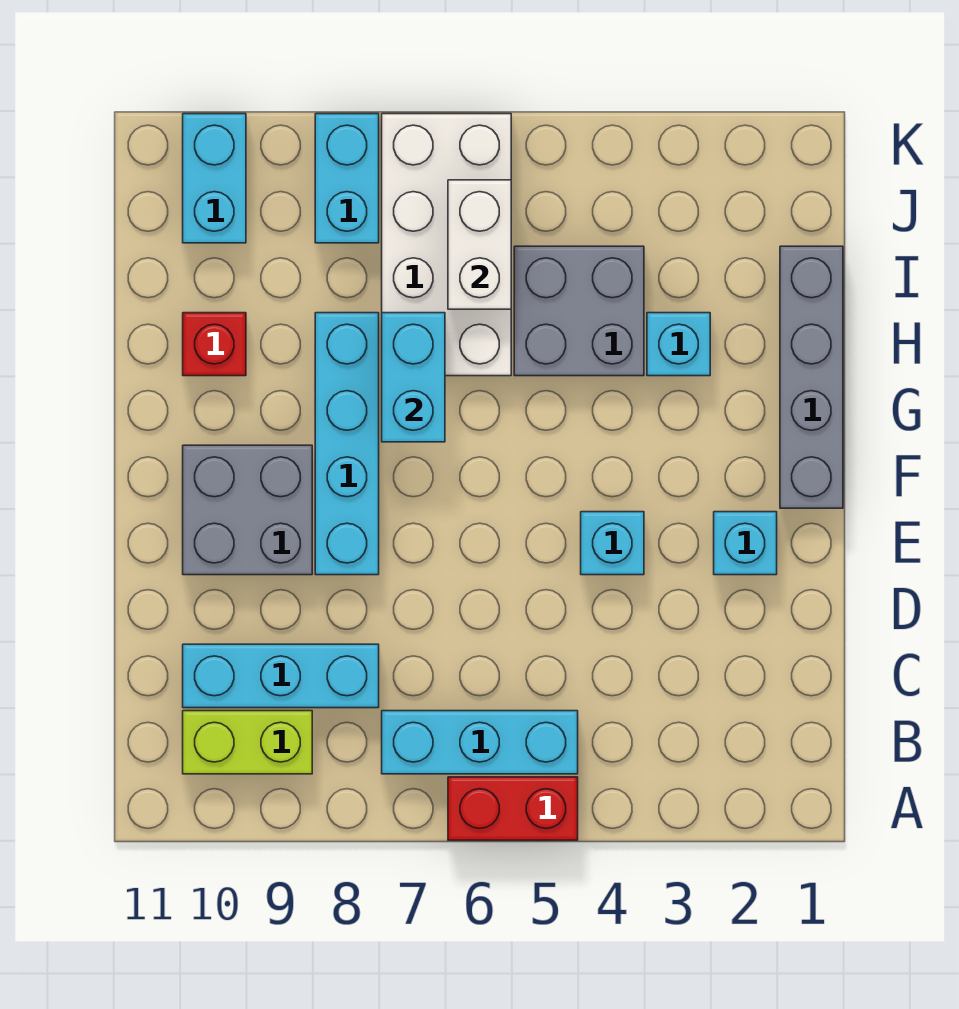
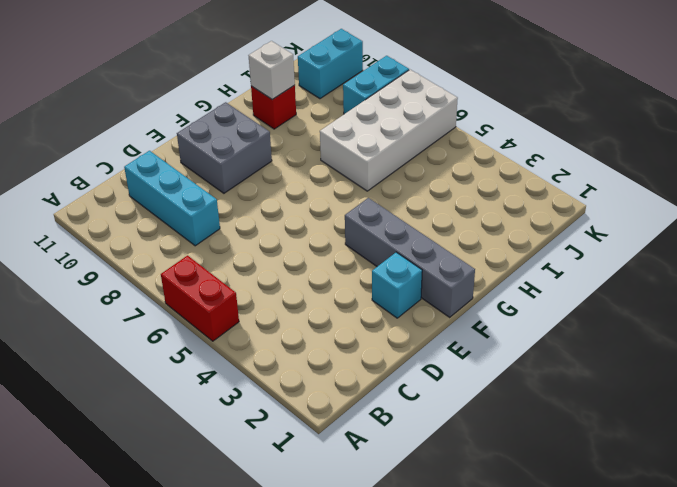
grey brick F1:F4 level 1 -> grey brick F1:I1 level 1
white brick H10 level 2 -> none
none -> cyan brick B5:B7 level 1
none -> lime brick B9:B10 level 1
none -> cyan brick E4 level 1

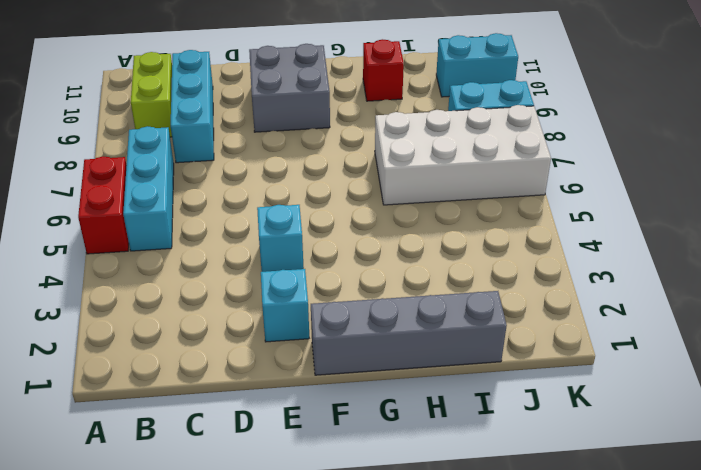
none -> cyan brick E8:H8 level 1
none -> cyan brick H3 level 1
none -> grey brick H4:I5 level 1

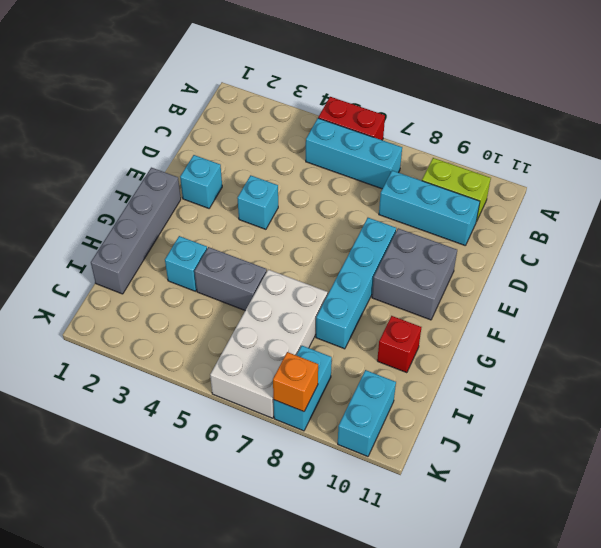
grey brick H4:H5 level 1 -> grey brick H4:I5 level 1
orange brick K8 level 2 -> none
none -> cyan brick G7:H7 level 2
none -> white brick I6:J6 level 2

